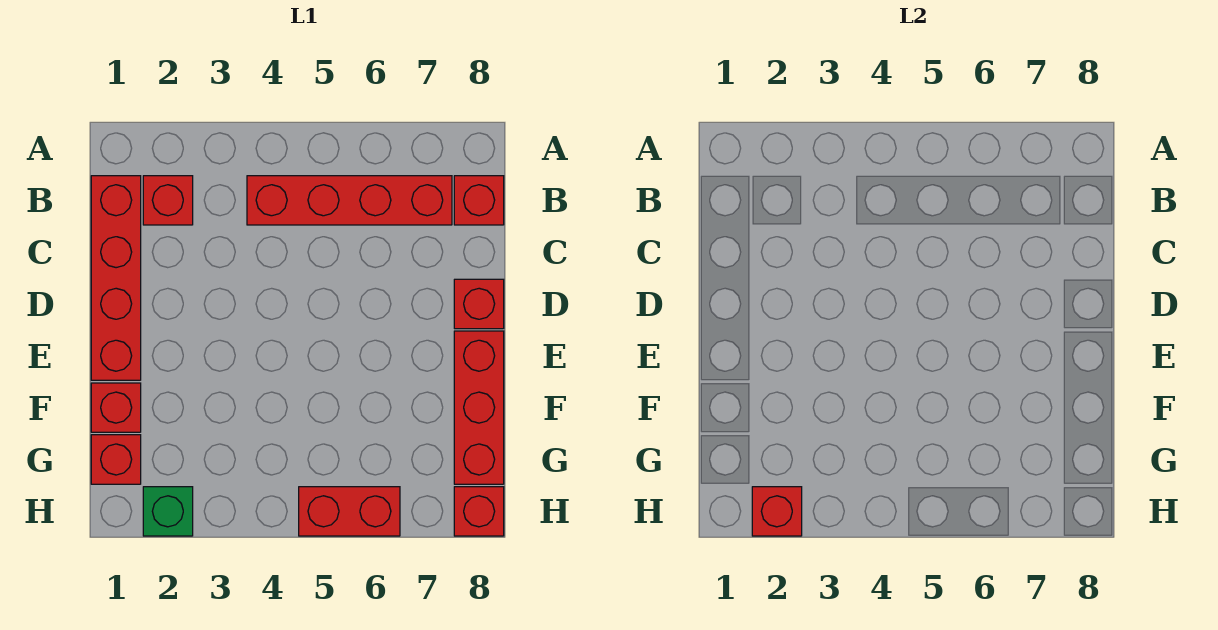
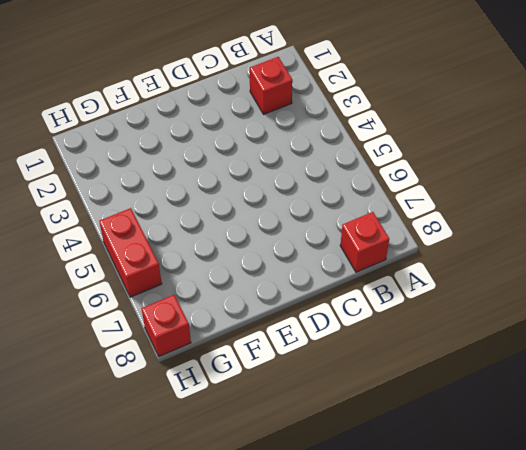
none -> red brick B1:E1 level 1
none -> red brick B4:B7 level 1
none -> red brick D8 level 1

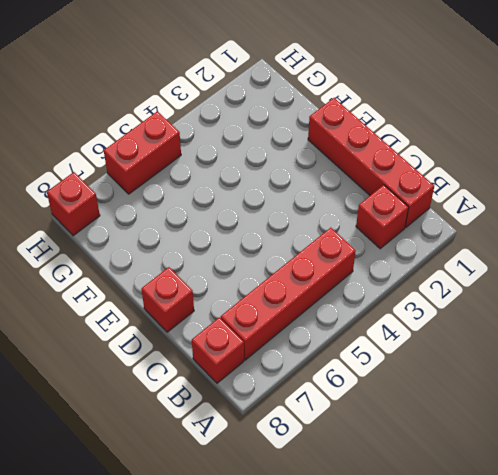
none -> red brick E8:G8 level 1
none -> red brick F1 level 1
none -> red brick G1 level 1

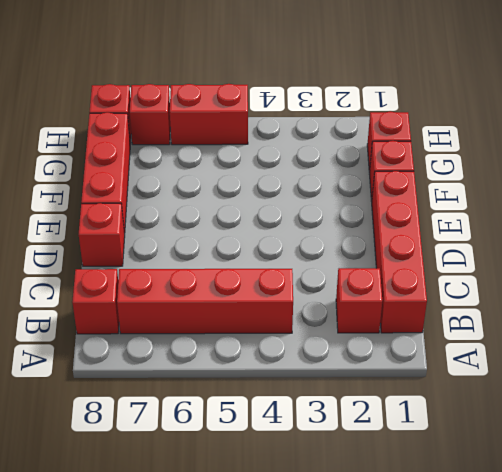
red brick H7 level 1 -> red brick H2 level 2
none -> green brick H2 level 1

